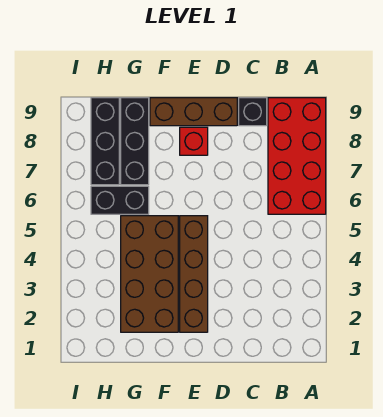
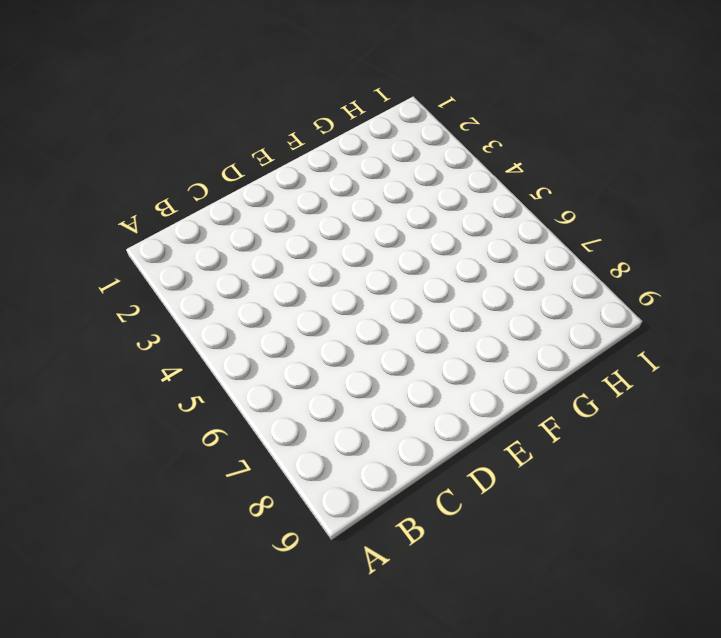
none -> red brick A6:B9 level 1
none -> black brick C9 level 1

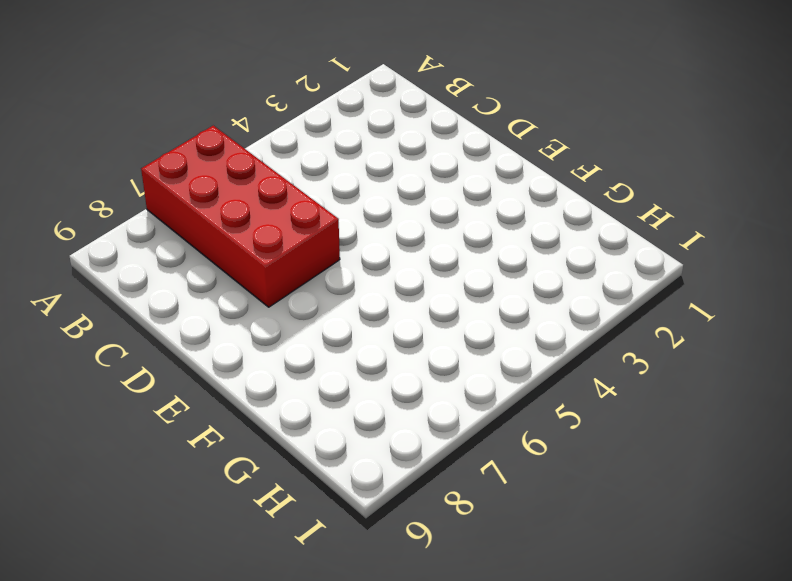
red brick A6:D7 level 1 -> red brick A6:B9 level 1
none -> black brick C9 level 1
none -> brown brick D9:F9 level 1

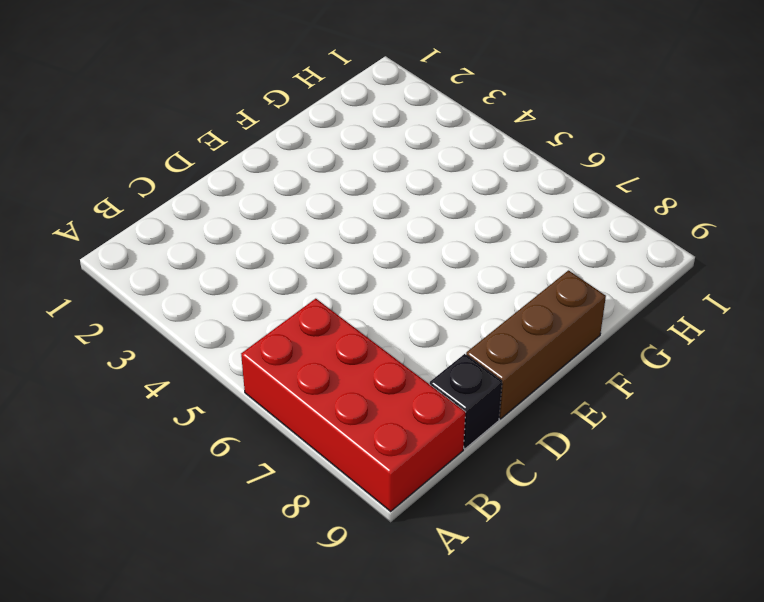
none -> brown brick E2:E5 level 1
none -> red brick E8 level 1

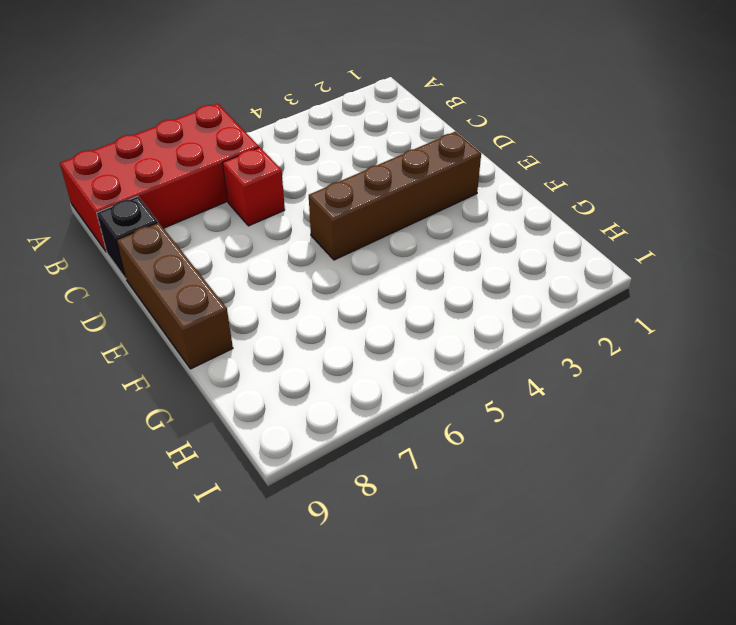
red brick C6 level 1 -> red brick E8 level 1
none -> brown brick F2:G5 level 1
none -> black brick G6:H6 level 1

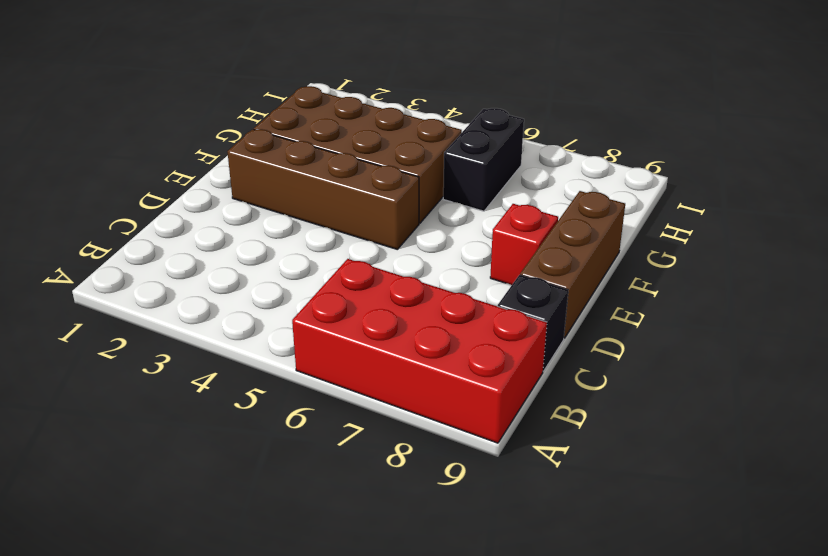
none -> black brick G7:G9 level 1
none -> black brick H7:H9 level 1

